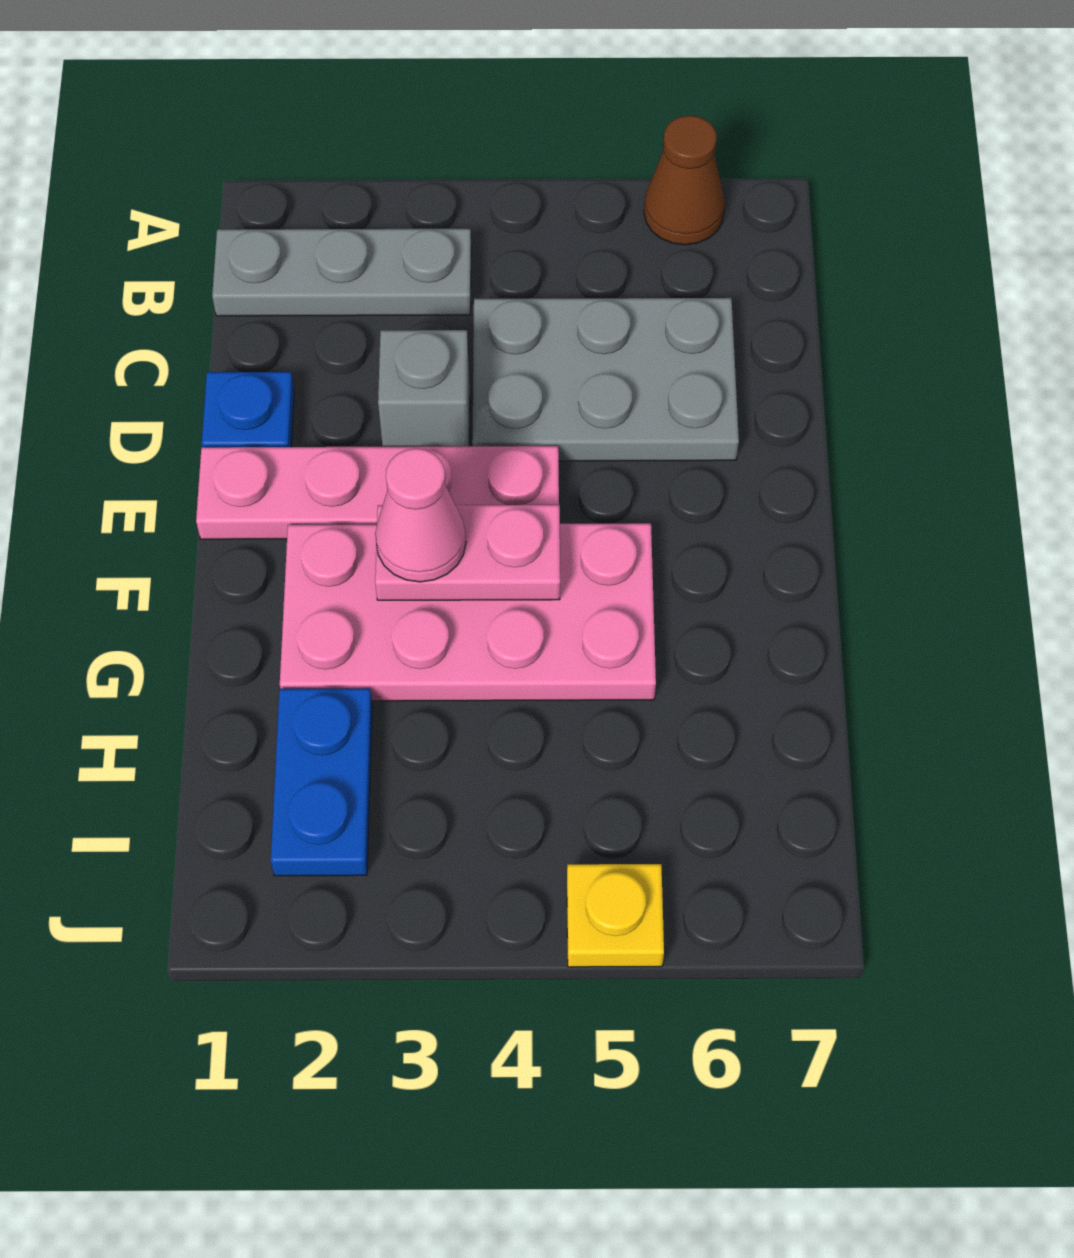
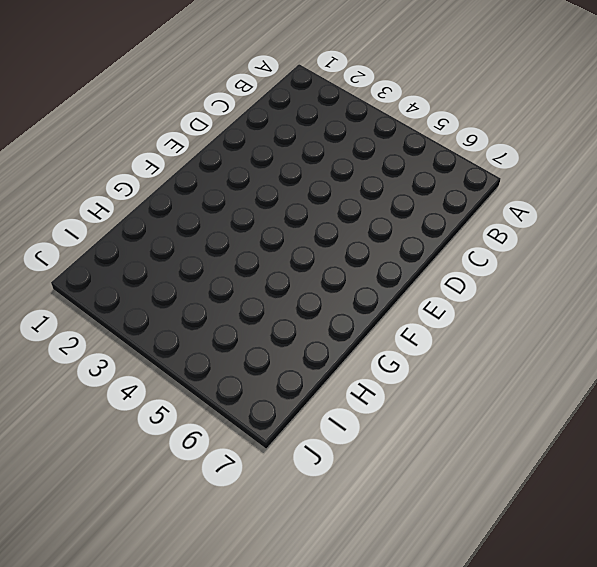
none -> brown cone A6 level 1
none -> grey plate B1:B3 level 1

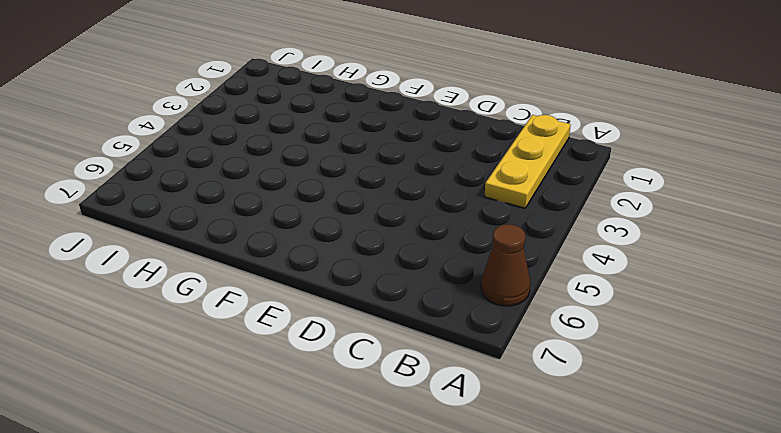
yellow plate B1:B3 level 1 -> grey plate B1:B3 level 1
none -> grey plate C4:D6 level 1
none -> blue plate D1 level 1

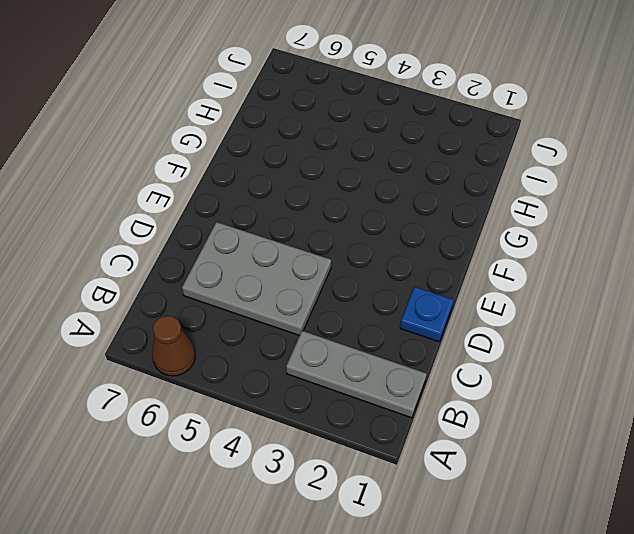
none -> grey brick D3 level 1
none -> pink plate E1:E4 level 1

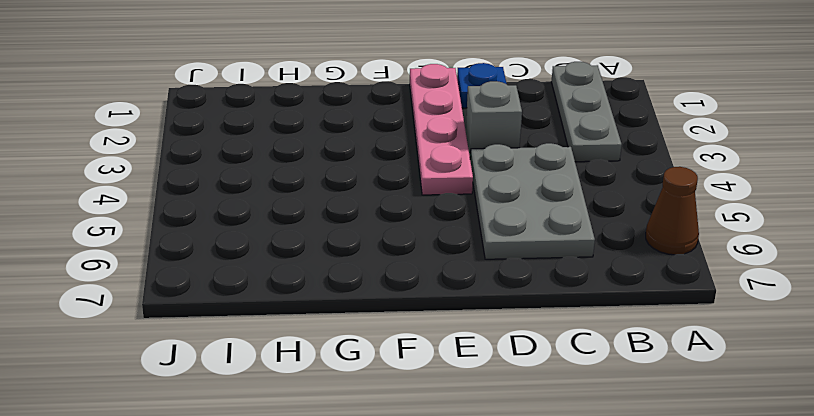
none -> pink plate F2:G5 level 1
none -> blue plate H2:I2 level 1

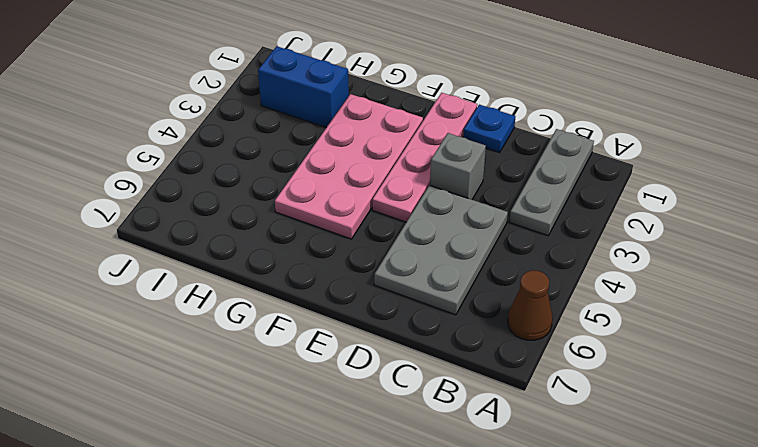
blue brick H2:I2 level 1 -> blue plate H2:I2 level 1
none -> yellow plate J5 level 1
none -> pink plate F3:F4 level 2

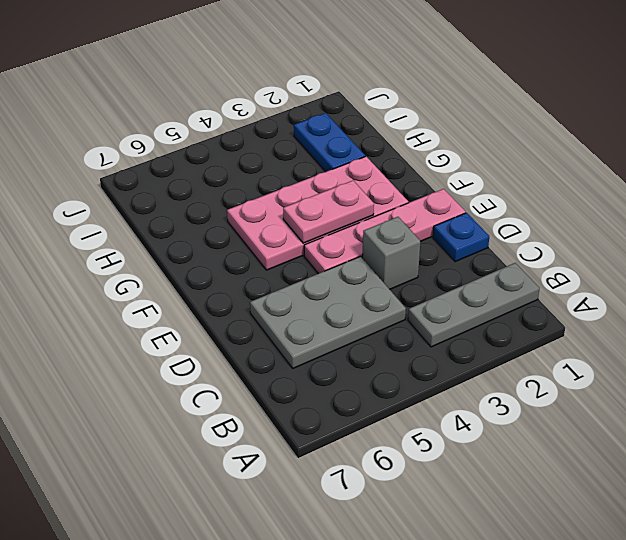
none -> brown cone A6 level 1
none -> yellow plate J5 level 1

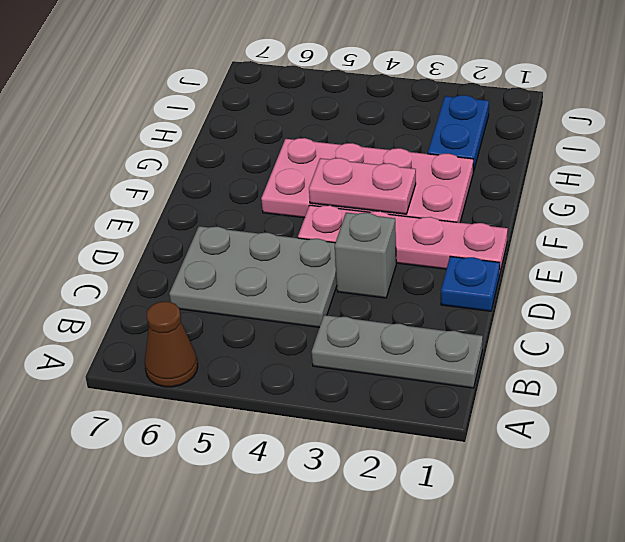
none -> yellow plate J5 level 1
none -> pink cone F3 level 3

